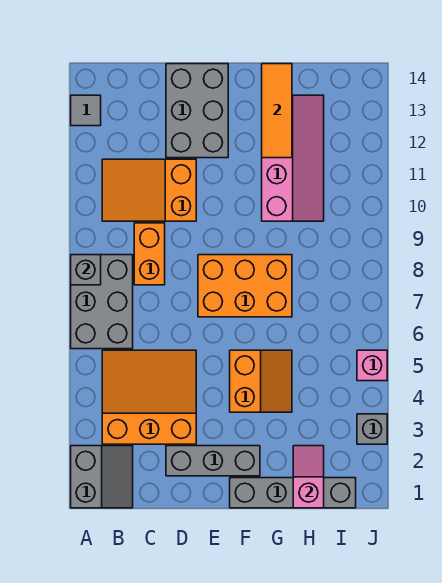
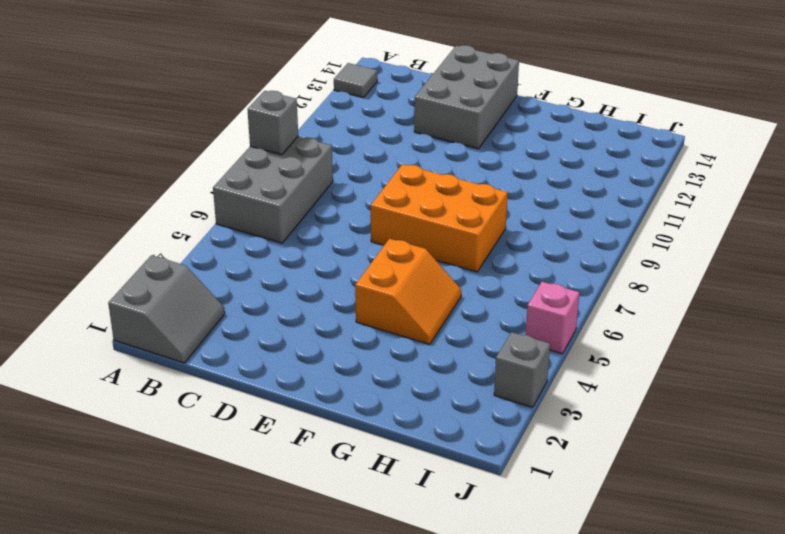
none -> orange slope B3:D5 level 1 top 3
none -> orange slope B10:D11 level 1 top D
none -> orange brick C8:C9 level 1

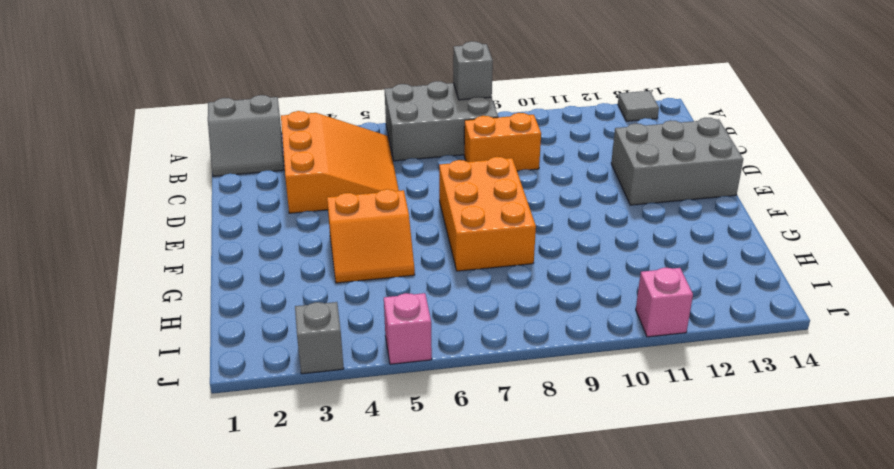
pink brick J11 level 1 -> none
none -> orange slope B10:D11 level 1 top D
none -> grey brick D2:F2 level 1
none -> grey brick F1:I1 level 1

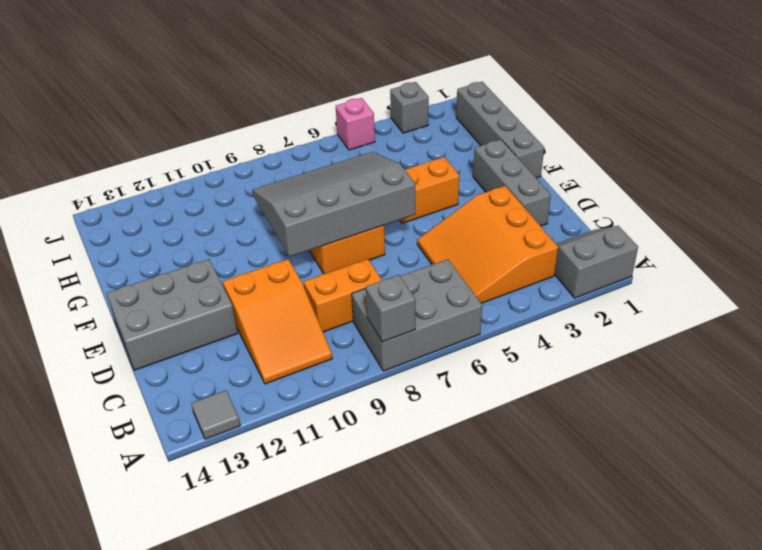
grey slope E6:G9 level 2 top E -> none
none -> pink slope G10:H13 level 1 top G
none -> orange tile G12:G14 level 2
none -> pink slope H1:H2 level 2 top 1

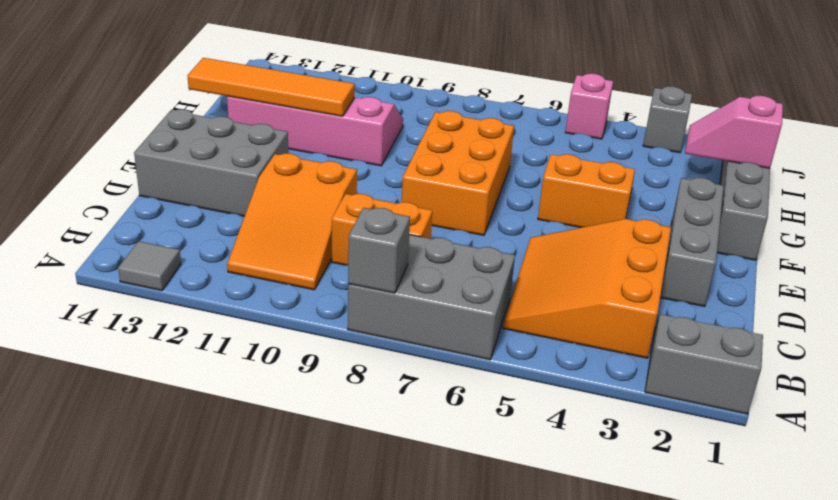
orange tile G11:G14 level 2 -> orange tile G12:G14 level 2

